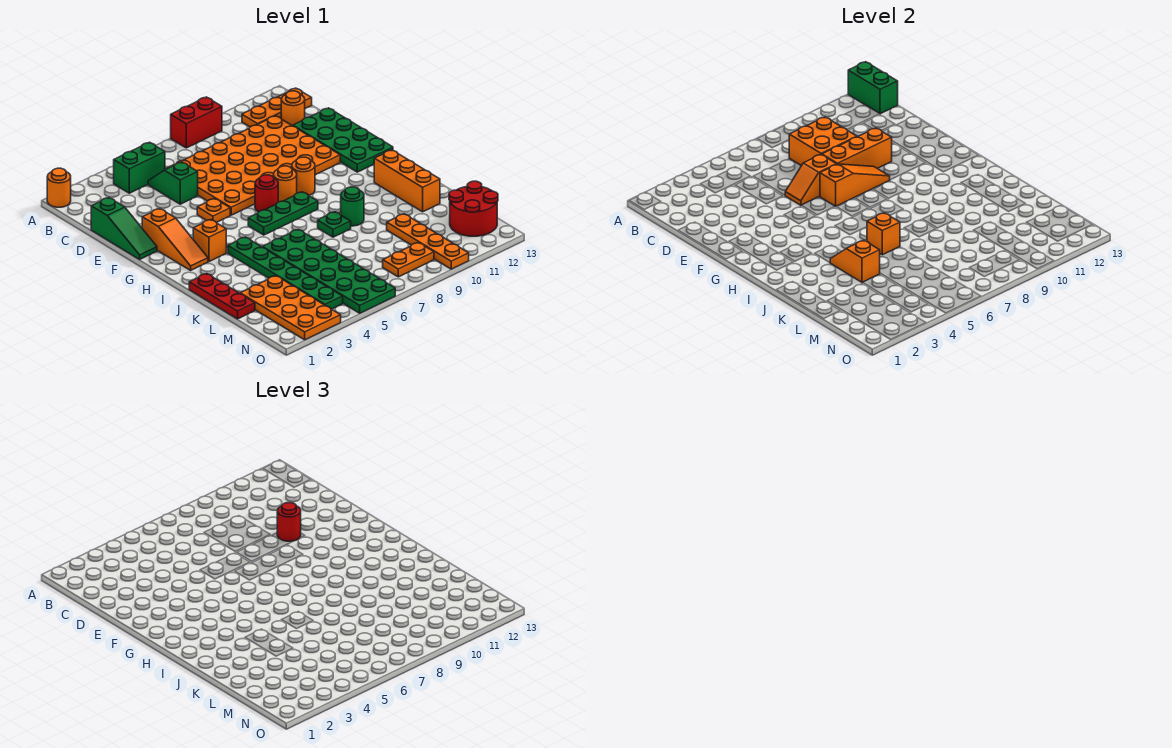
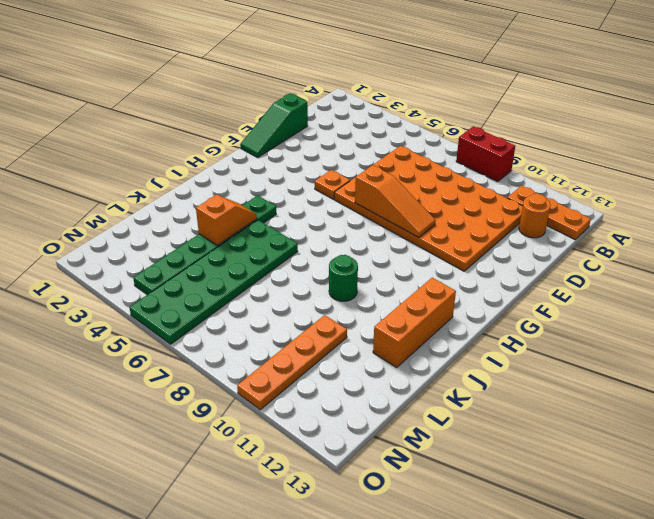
none -> orange round brick A1 level 1
none -> green brick B4:B5 level 1
none -> green slope C5:D5 level 1 top D
none -> green plate D12:G13 level 1

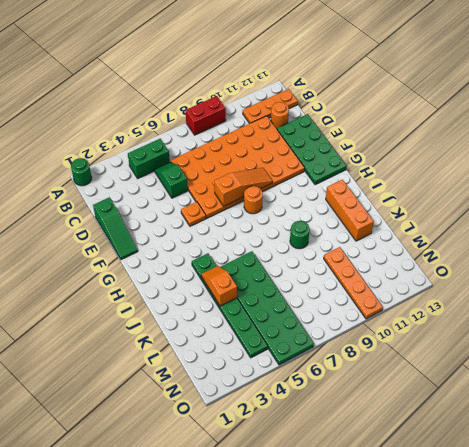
green round brick A1 level 1 -> orange round brick A1 level 1
none -> orange slope F2:H2 level 1 top F
none -> red round brick G7 level 1
none -> orange round brick G9 level 1
none -> orange brick H3 level 1

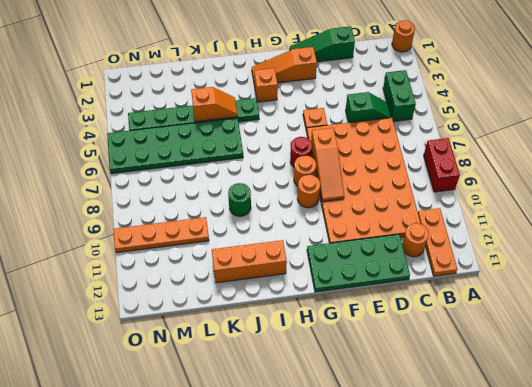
none -> green plate H6:H8 level 1
none -> red plate J1:L1 level 1
none -> green plate J8 level 1
none -> orange plate L2:O3 level 1

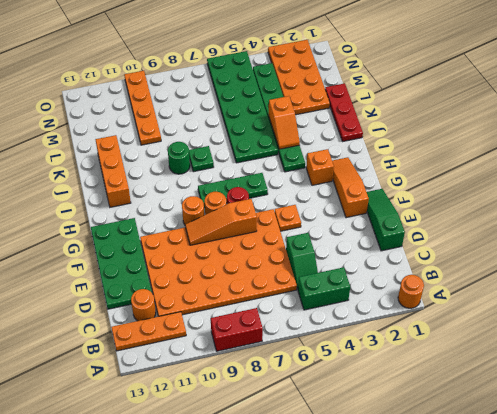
none -> red round brick M12:N13 level 1
none -> orange plate N8:N9 level 1
none -> green brick A13:B13 level 2
none -> orange brick C8:D9 level 2

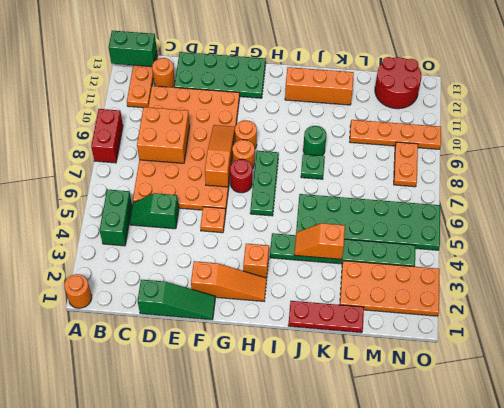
none -> orange slope E6:E7 level 2 top 7
none -> orange brick E8:E10 level 2
none -> orange brick J6 level 2
none -> red round brick E10 level 3

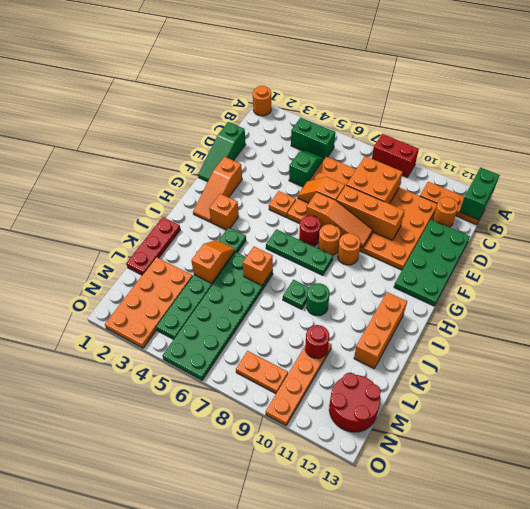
red round brick L10 level 2 -> red round brick E10 level 3

